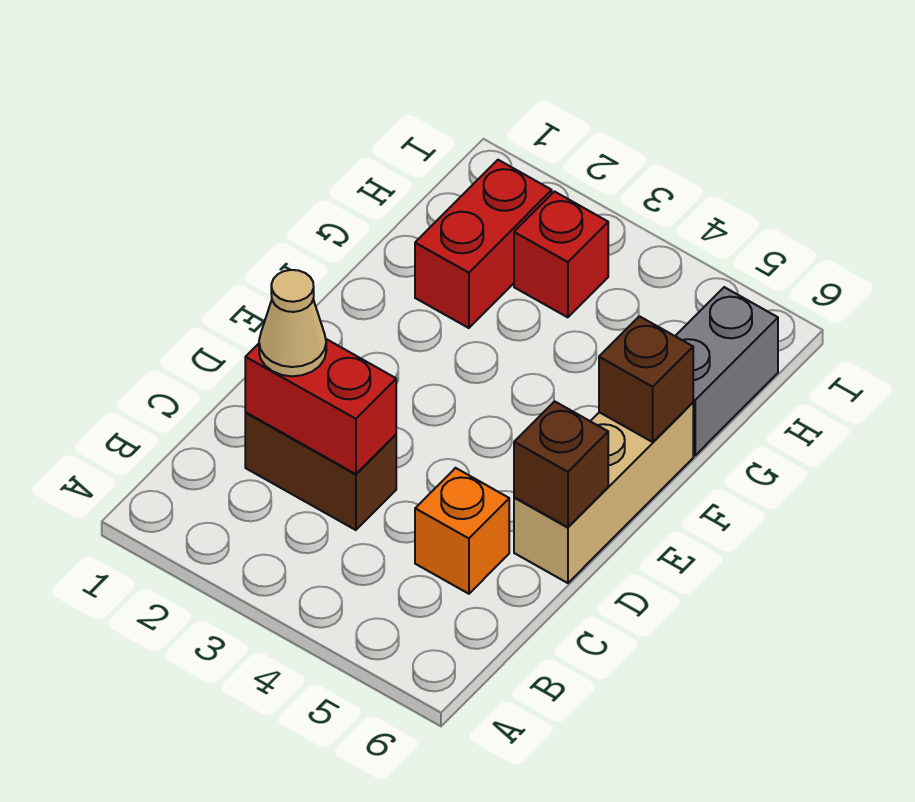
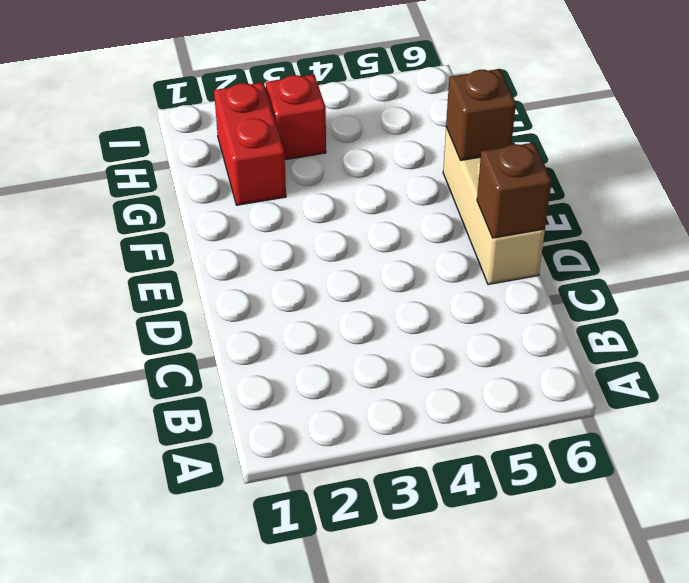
none -> brown brick C2:C3 level 1
none -> orange brick C5 level 1

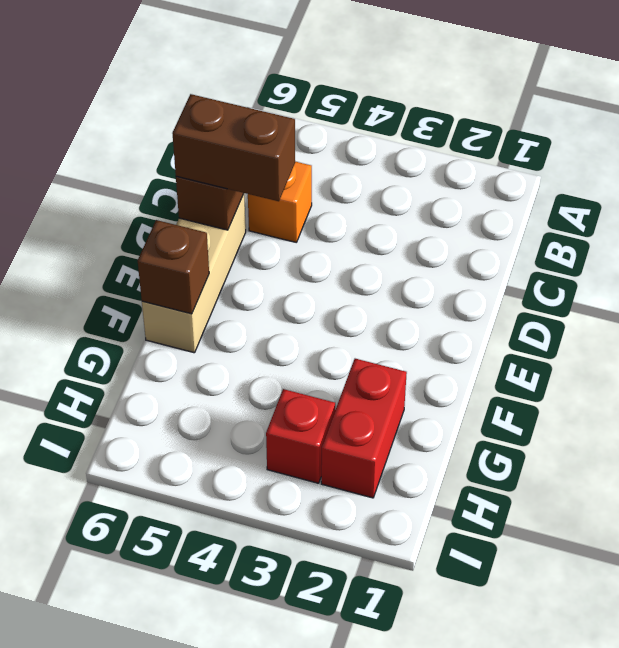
brown brick D5:D6 level 3 -> brown brick C2:C3 level 1
none -> grey brick G6:H6 level 1
none -> red brick C2:C3 level 2

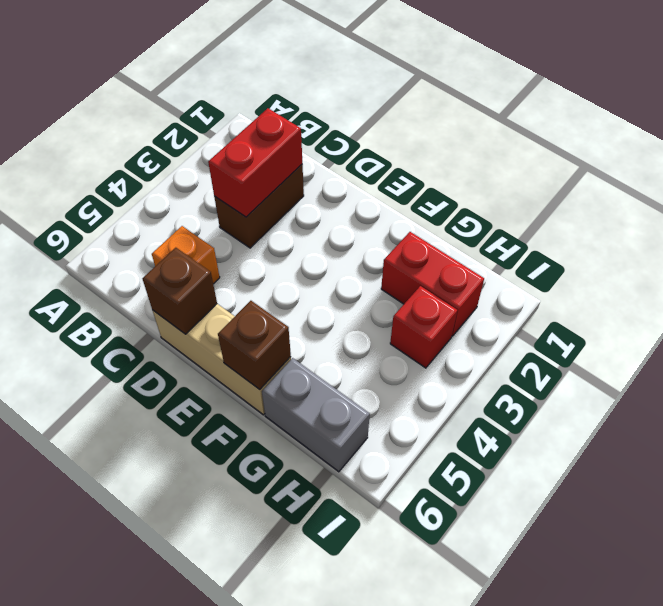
none -> tan cone C2 level 3

